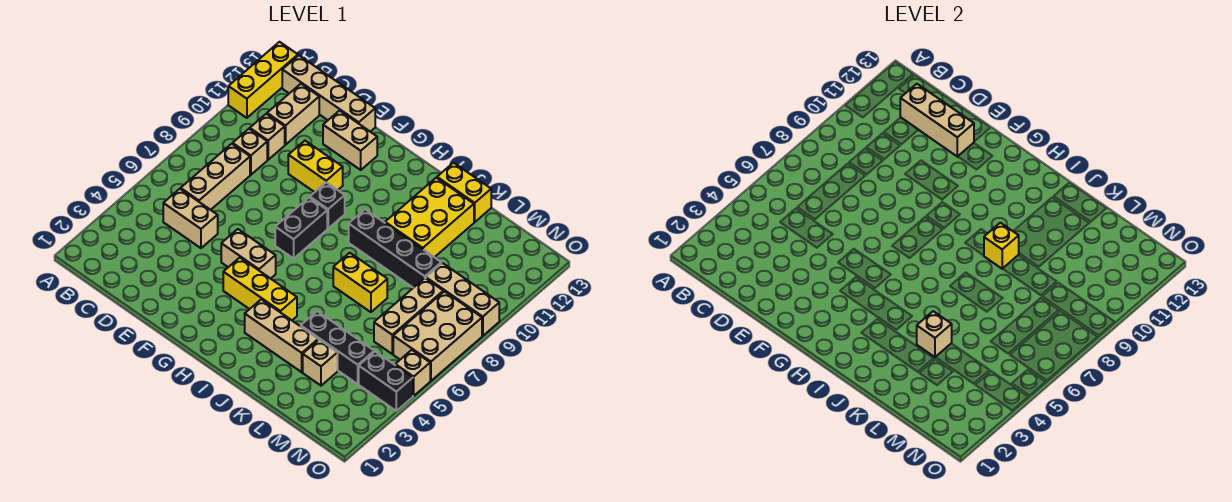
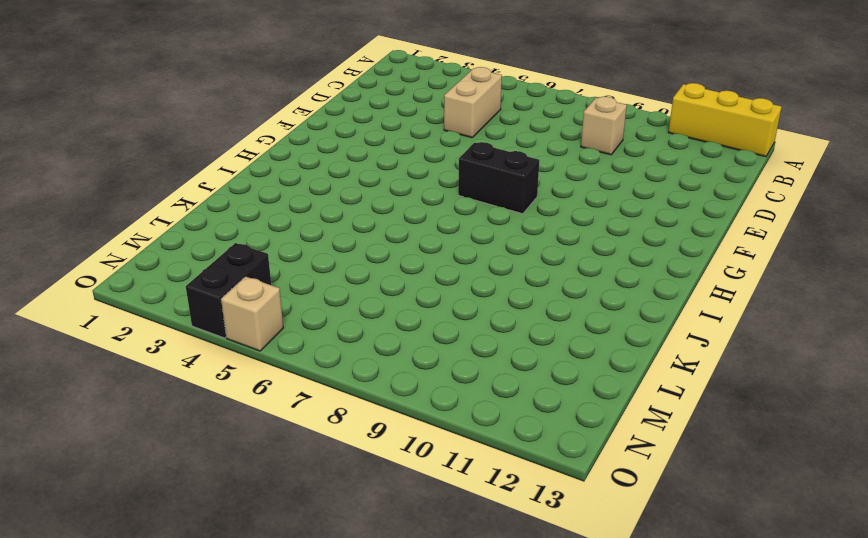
none -> tan brick B13:E13 level 1
none -> tan brick C6:C8 level 1
none -> tan brick C10 level 1

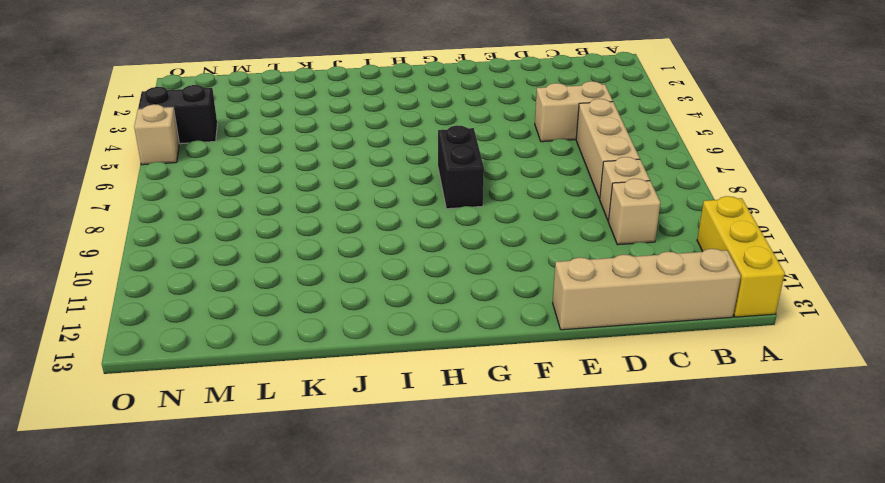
none -> tan brick C11:C12 level 1
none -> yellow brick E10:F10 level 1
none -> tan brick E12:F12 level 1

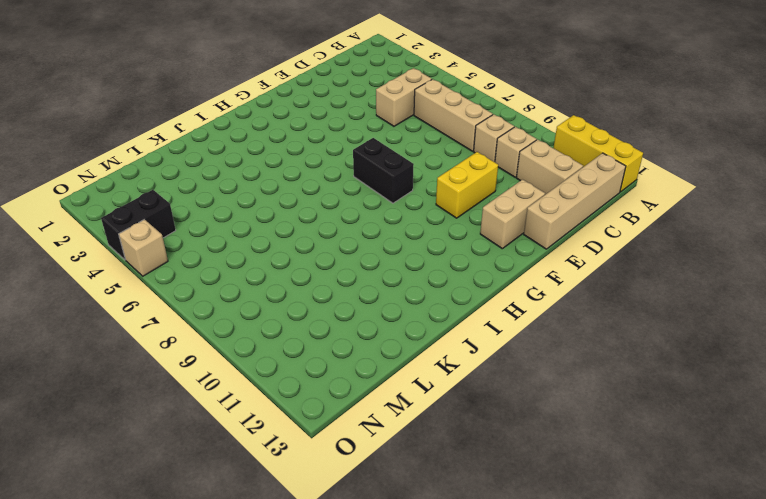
none -> tan brick F5:G5 level 1
none -> yellow brick G4:I4 level 1
none -> black brick G9 level 1

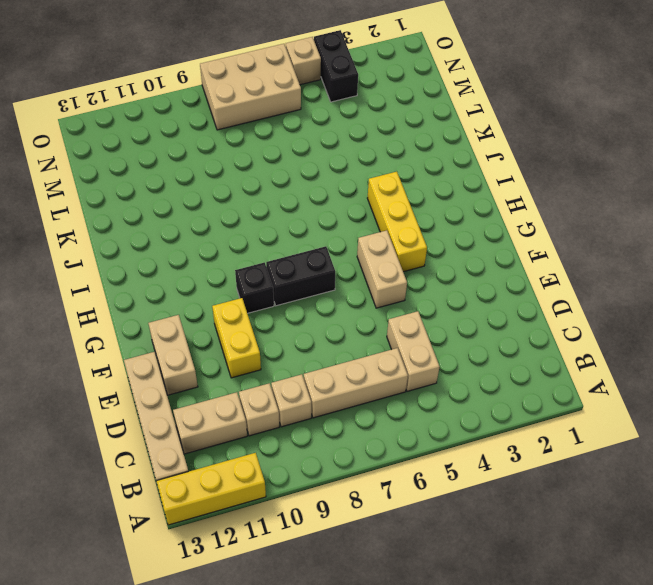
none -> tan brick I3:K3 level 1
none -> black brick I9:L9 level 1
none -> yellow brick J7:K7 level 1

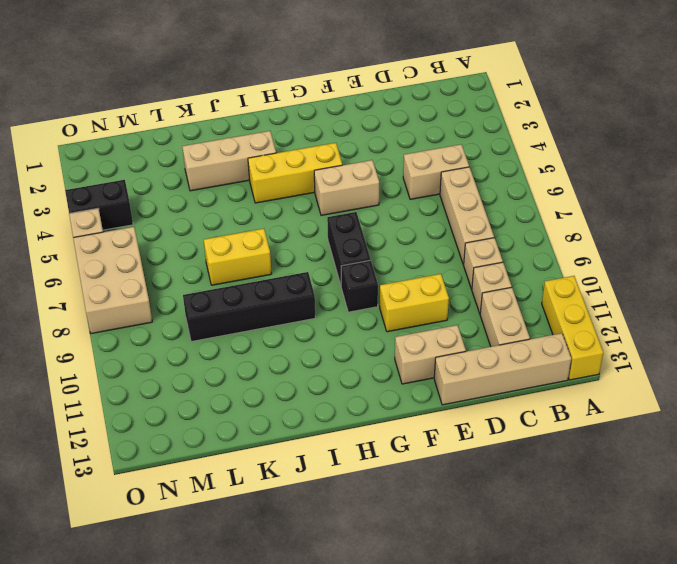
none -> yellow brick J10:K12 level 1
none -> yellow brick J13:K13 level 1
none -> black brick K4:M4 level 1

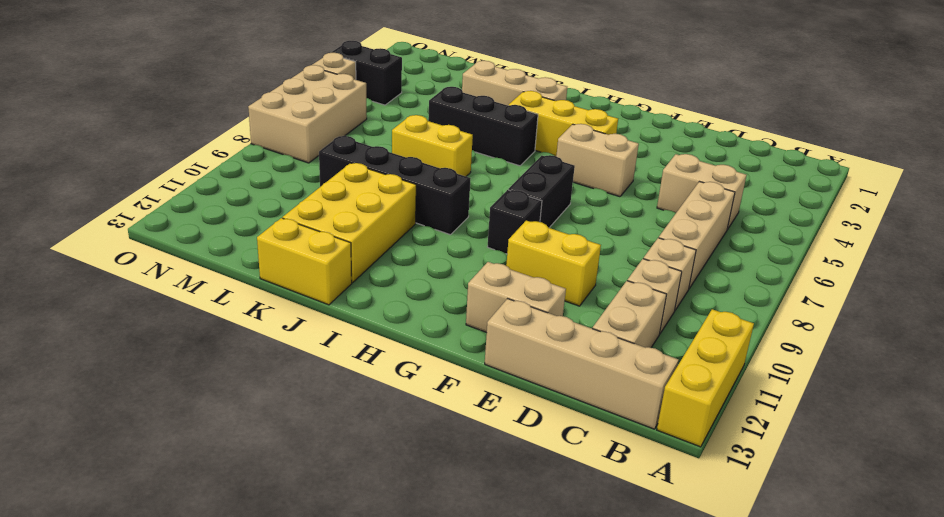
black brick I5:K5 level 1 -> black brick K4:M4 level 1
none -> tan brick L3 level 1
none -> tan brick M6:M8 level 1
none -> tan brick M9:O9 level 1

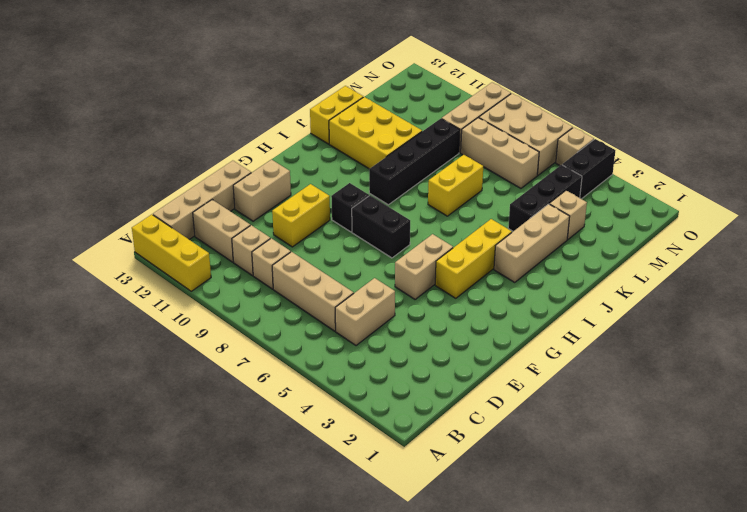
none -> tan brick C12:E12 level 2
none -> yellow brick J9 level 2
none -> tan brick K4 level 2

